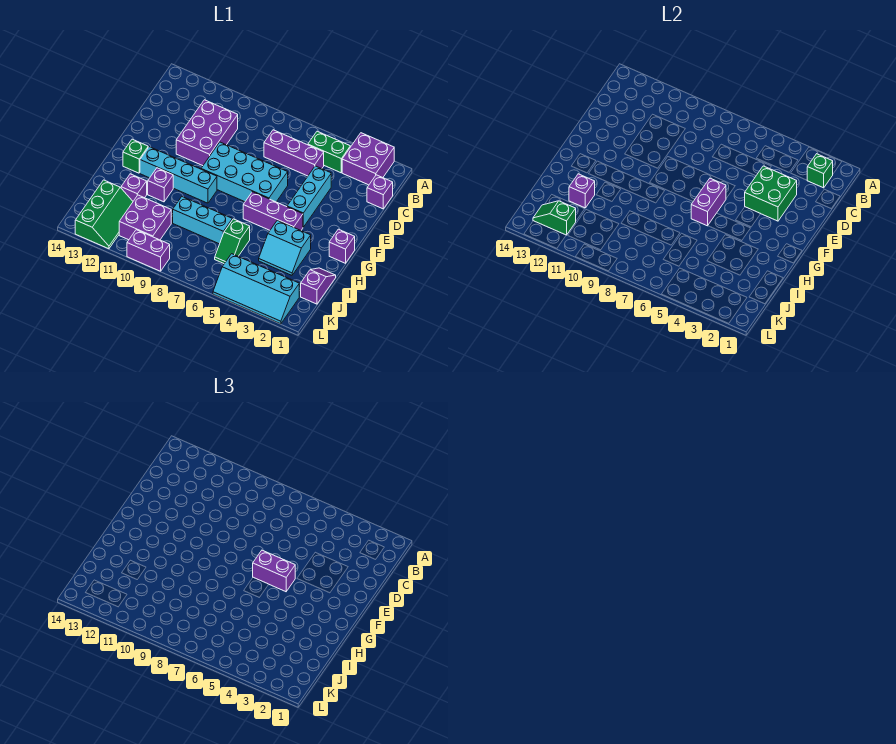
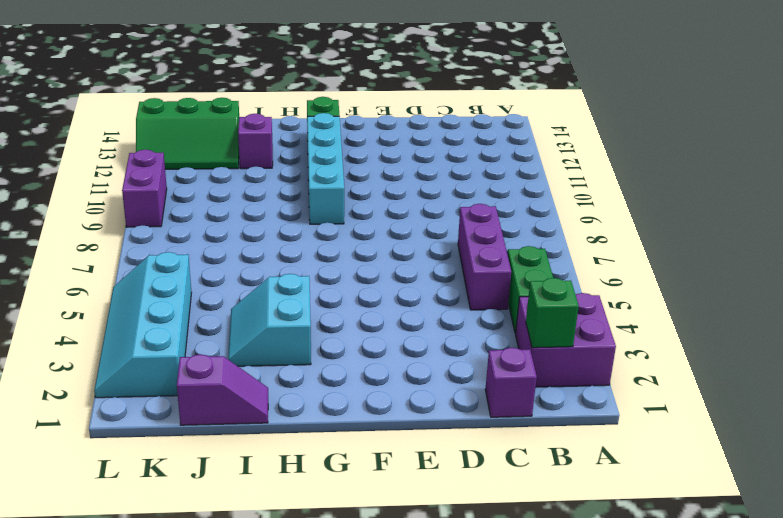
none -> purple brick C10:E11 level 1
none -> cyan brick D4:F4 level 1
none -> cyan brick E6:F9 level 1

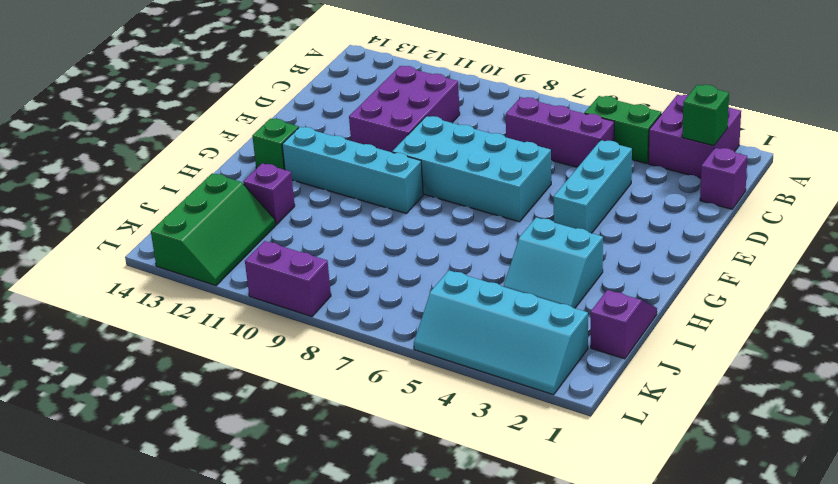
none -> purple brick G1 level 1
none -> purple brick G4:G6 level 1
none -> purple brick H11 level 1

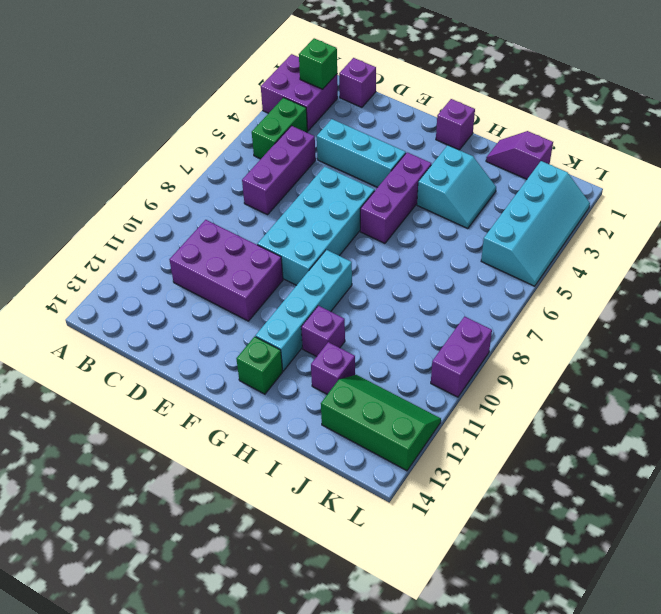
none -> green slope I6:J6 level 1 top I
none -> cyan brick I7:I9 level 1
none -> purple brick J10:K11 level 1

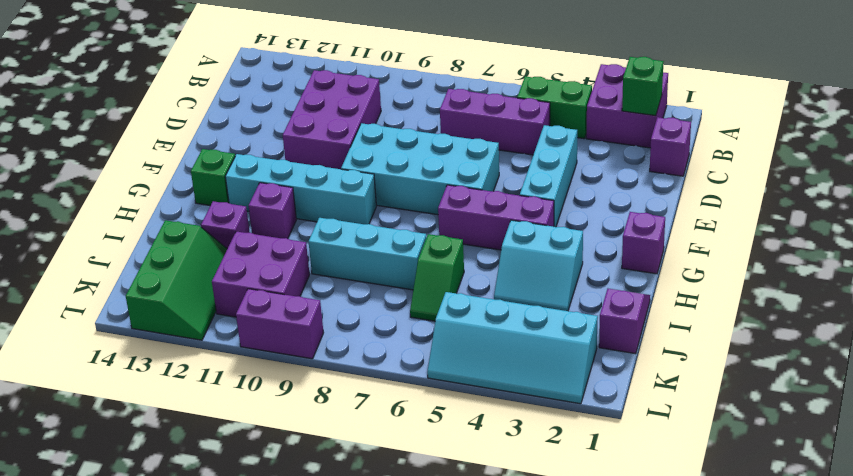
none -> green brick D3:E4 level 2
none -> purple brick F6:G6 level 2
none -> purple brick I12 level 2

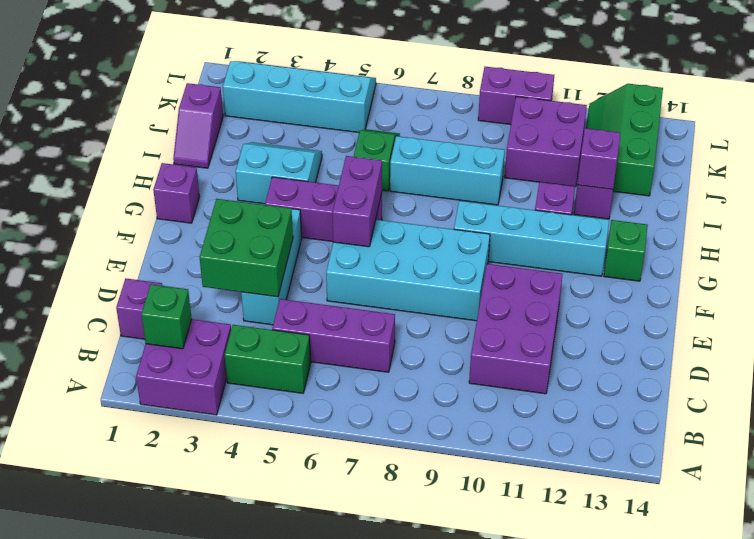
none -> green slope K12:K13 level 2 top 12
none -> purple brick F5:F6 level 3

